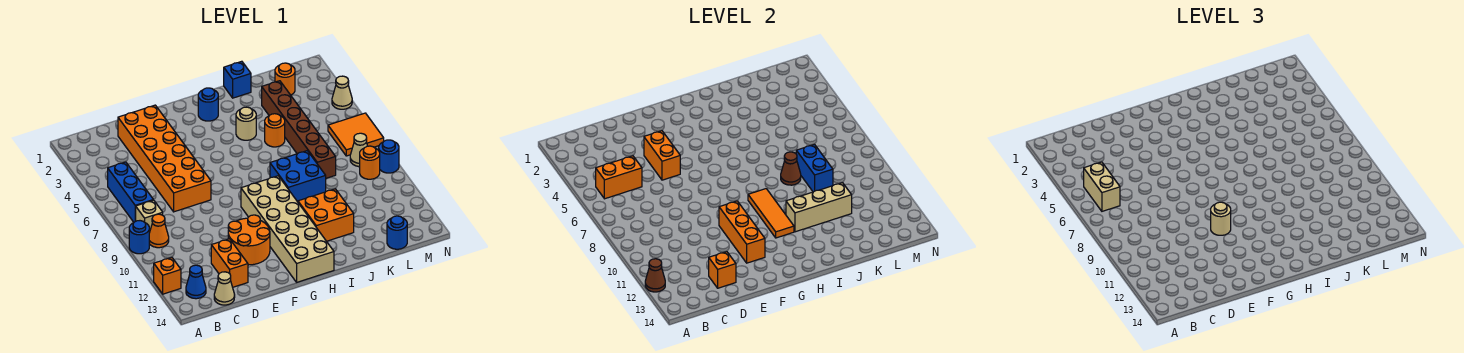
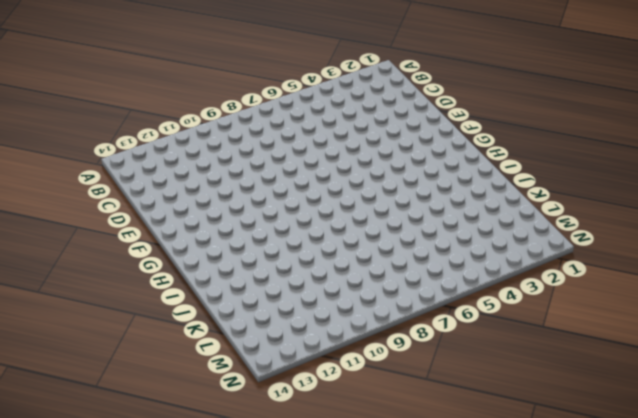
none -> blue round brick A9 level 1
none -> orange brick A12 level 1
none -> blue brick B5:B7 level 1
none -> tan brick B8 level 1

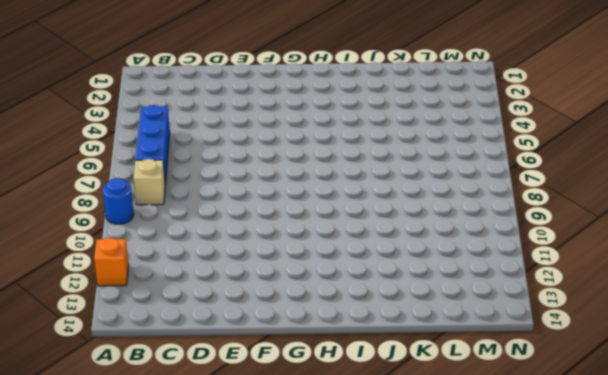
none -> orange cone B9 level 1
none -> blue cone B13 level 1
none -> tan cone C14 level 1
none -> orange brick D2:E7 level 1

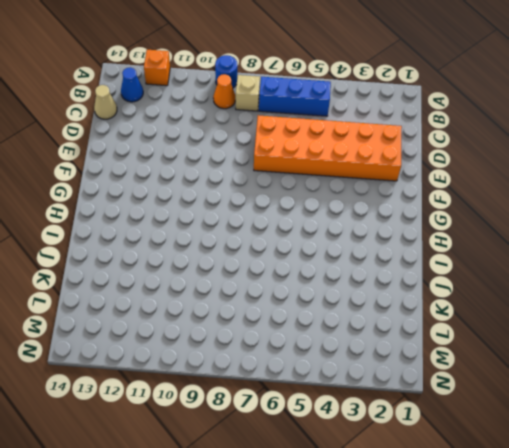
none -> orange brick D12:D13 level 1
none -> orange round brick E11:F12 level 1
none -> tan brick G9:H14 level 1
none -> blue round brick H2 level 1

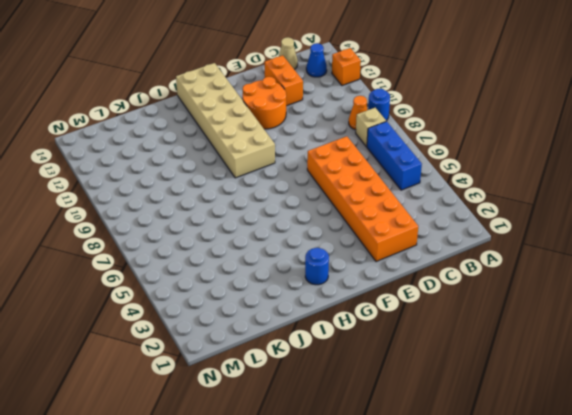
none -> tan round brick I4 level 1
none -> blue brick I8:J9 level 1
none -> orange brick I11:J12 level 1
none -> blue brick J1 level 1

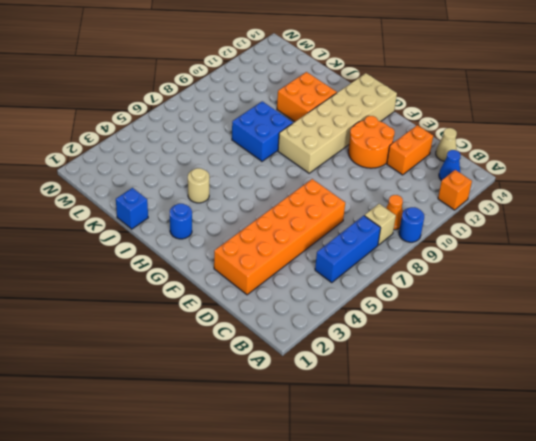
none -> orange round brick J5 level 1
none -> brown brick K3:K8 level 1
none -> orange round brick L2 level 1
none -> blue round brick L14 level 1

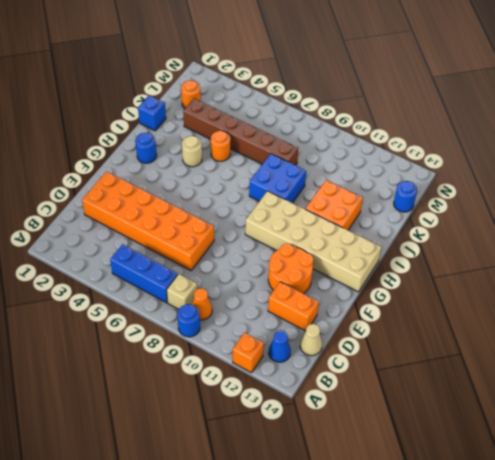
none -> orange tile M6:N7 level 1
none -> tan cone M8 level 1
none -> orange round brick M9 level 1
none -> tan cone N4 level 1

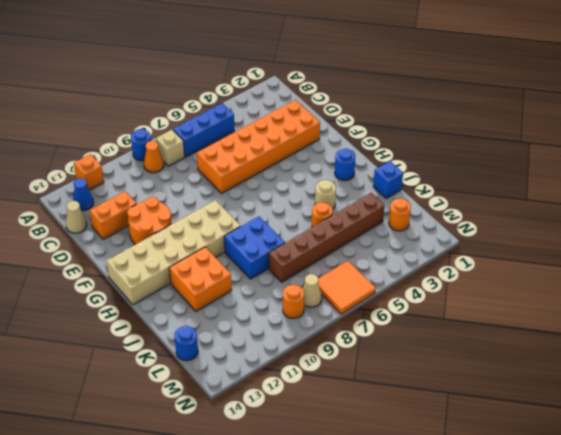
none -> tan cone N4 level 1
none -> blue round brick N9 level 1
none -> brown cone A12 level 2
none -> orange brick B5:C5 level 2

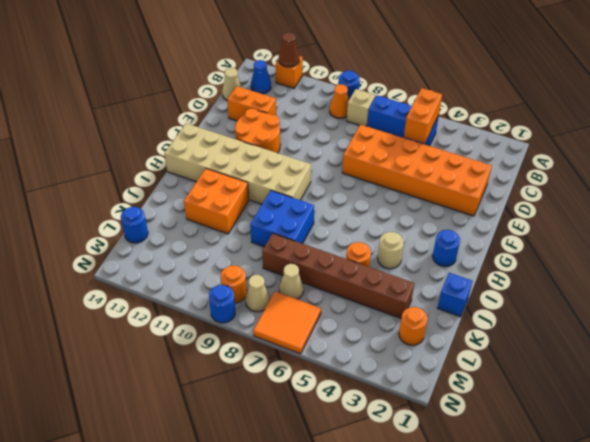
tan cone L7 level 1 -> tan cone N4 level 1
none -> orange brick D13 level 2
none -> orange brick E4:E5 level 2
none -> orange brick F10:F12 level 2
none -> orange tile H9:H11 level 2

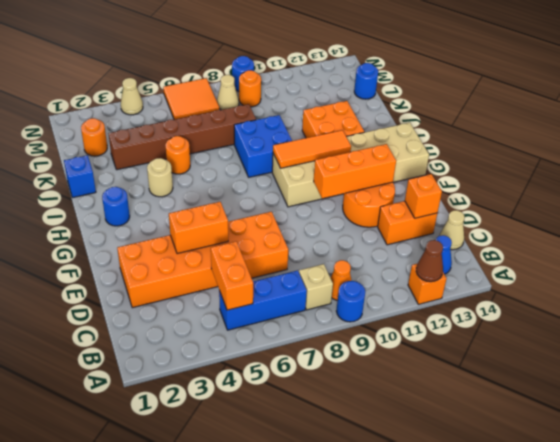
none -> tan brick I11:K11 level 2
none -> brown cone J8 level 2
none -> blue brick K8:K9 level 2
none -> tan brick B5:B6 level 3

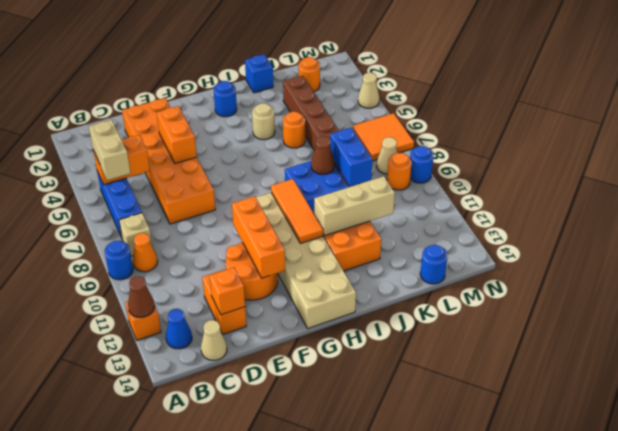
none -> tan round brick F10 level 3

